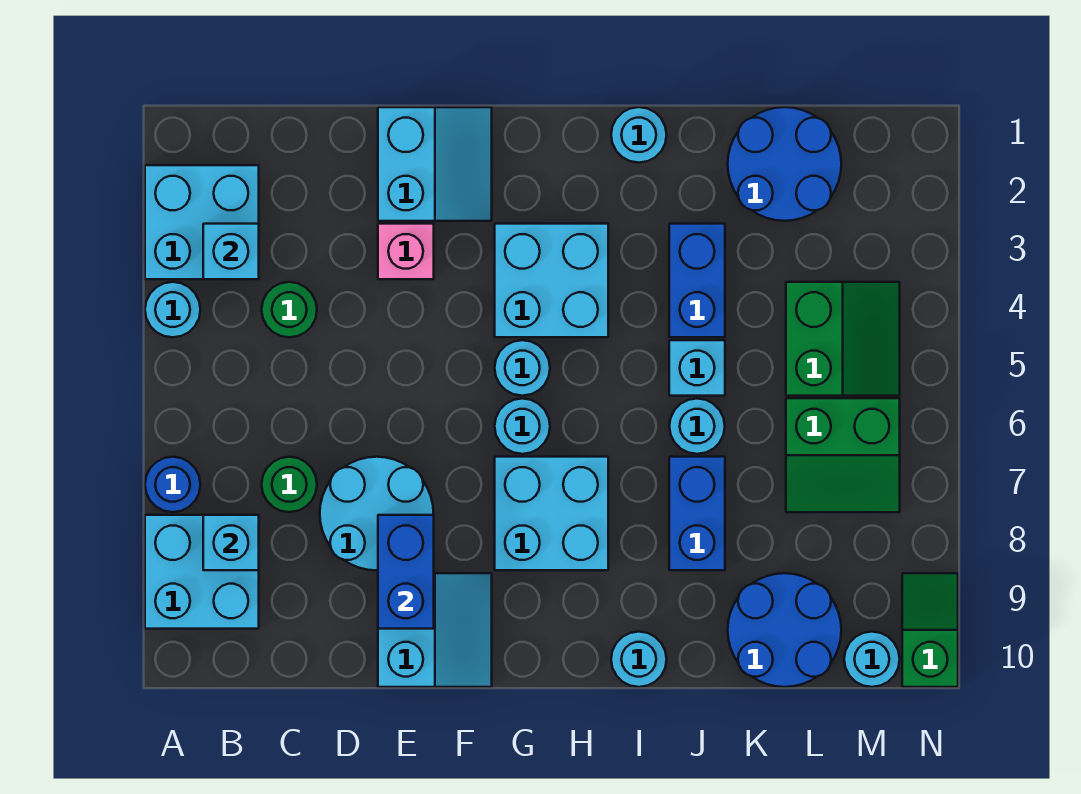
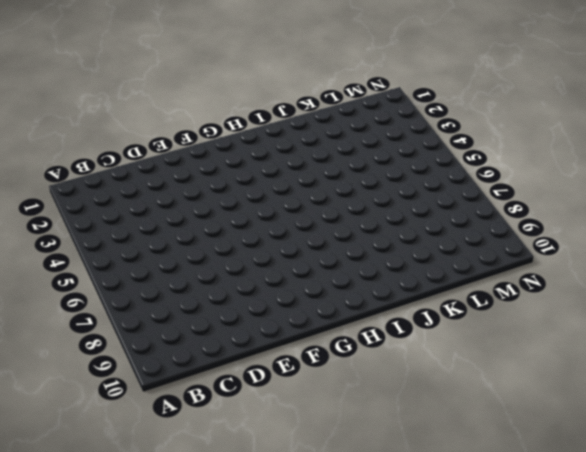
none -> cyan brick A2:B3 level 1
none -> cyan round brick A4 level 1
none -> blue round brick A7 level 1

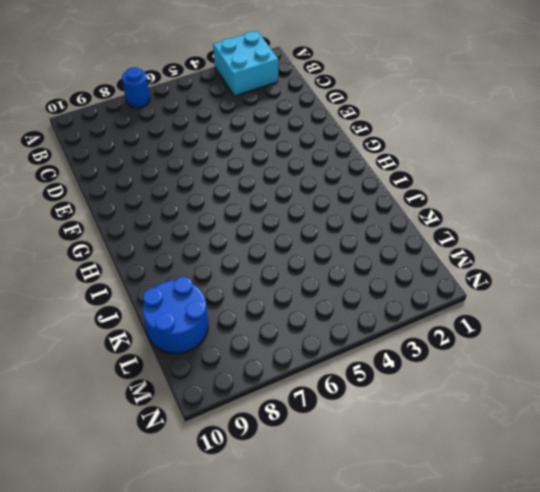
none -> cyan round brick A4 level 1
none -> cyan brick A8:B9 level 1
none -> green round brick C4 level 1

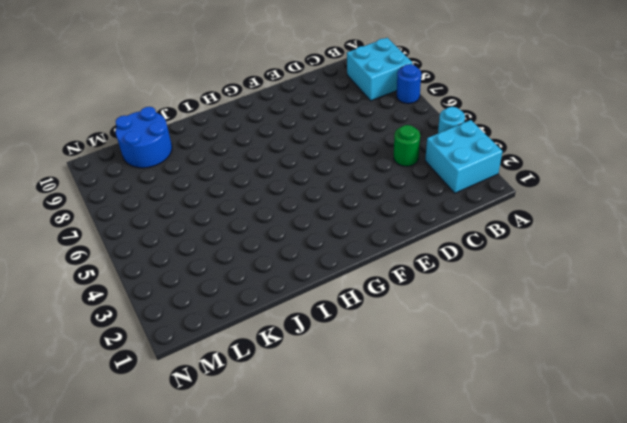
none -> green round brick C7 level 1
none -> cyan round brick D7:E8 level 1
none -> cyan slope E1:F2 level 1 top E

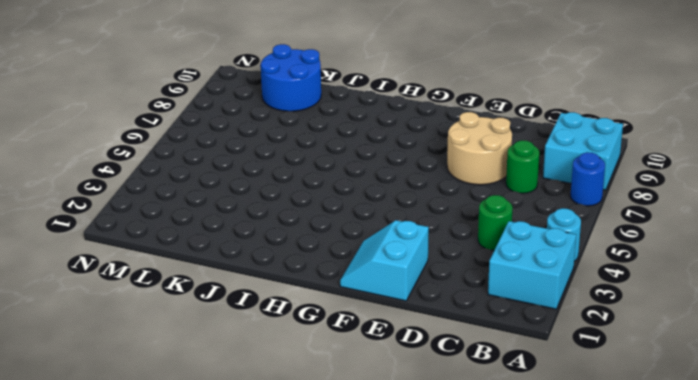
tan round brick D7:E8 level 1 -> cyan round brick D7:E8 level 1
none -> pink brick E3 level 1
none -> cyan slope E9:F10 level 1 top E
none -> cyan brick G3:H4 level 1

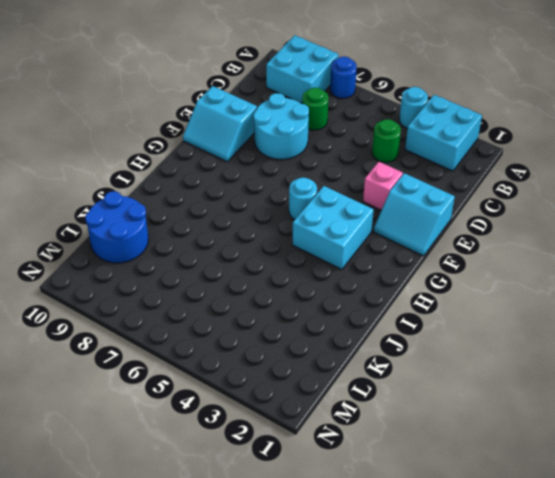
none -> cyan round brick G6 level 1
none -> cyan brick G7:H8 level 1
none -> cyan round brick I1 level 1

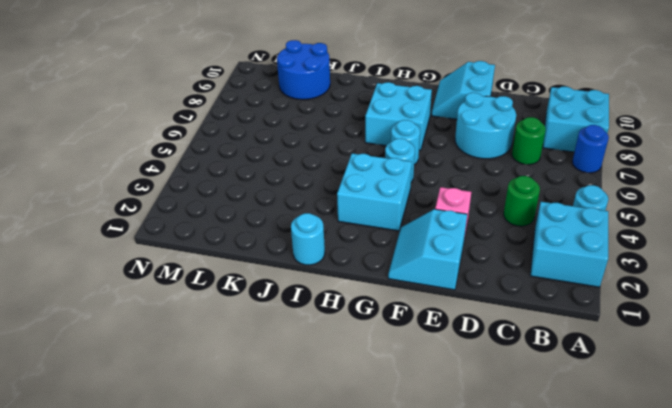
none -> cyan round brick I10 level 1
none -> blue brick J3:J4 level 1
none -> cyan brick J5 level 1

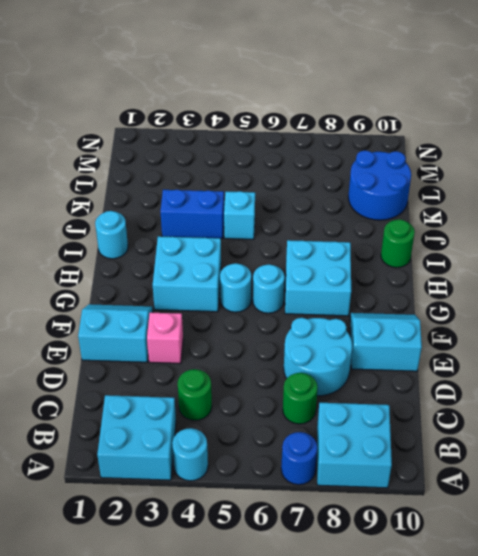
green round brick I10 level 1 -> cyan round brick I10 level 1
none -> cyan round brick J6 level 1
none -> blue brick J7:J8 level 1
none -> blue round brick K1:L2 level 1

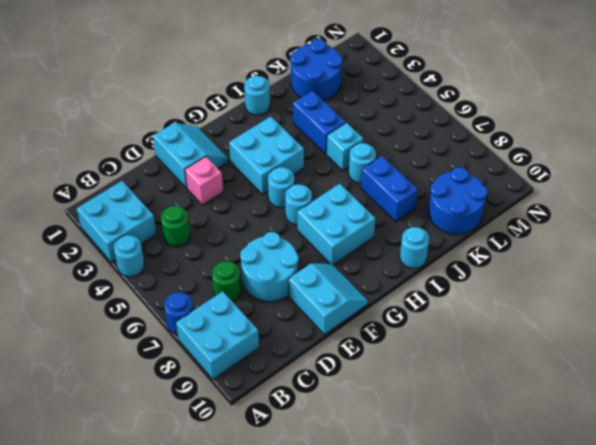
none -> green slope L4:M5 level 1 top L
none -> green slope L6:M7 level 1 top 6
none -> cyan round brick M10 level 1

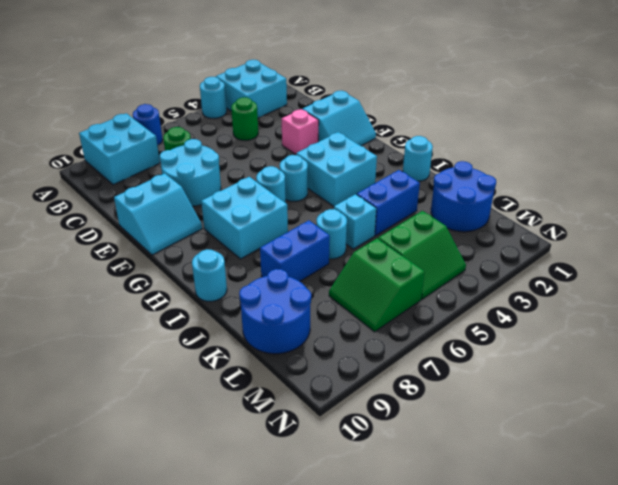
none -> cyan round brick M10 level 1
none -> green slope N9:N10 level 1 top 10
none -> cyan brick B3 level 2

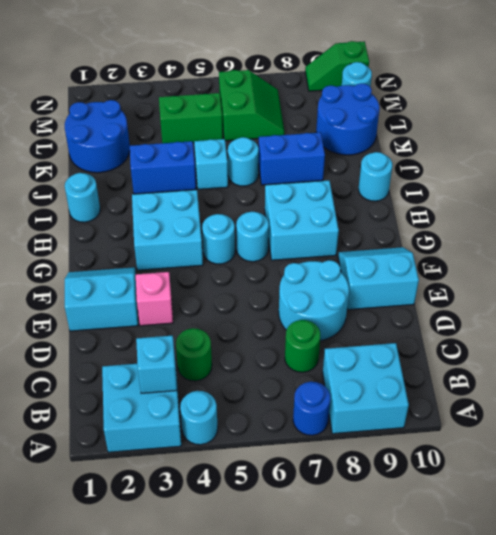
none -> cyan brick B8 level 2
none -> blue brick E8:E9 level 2

